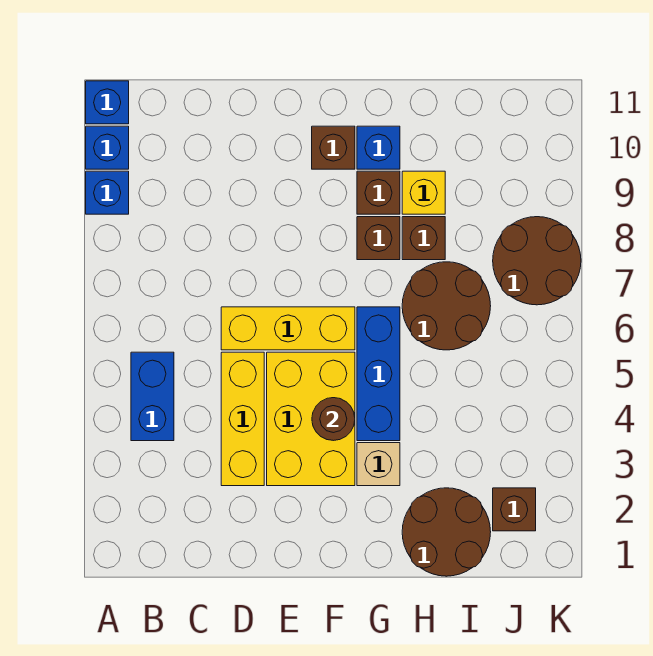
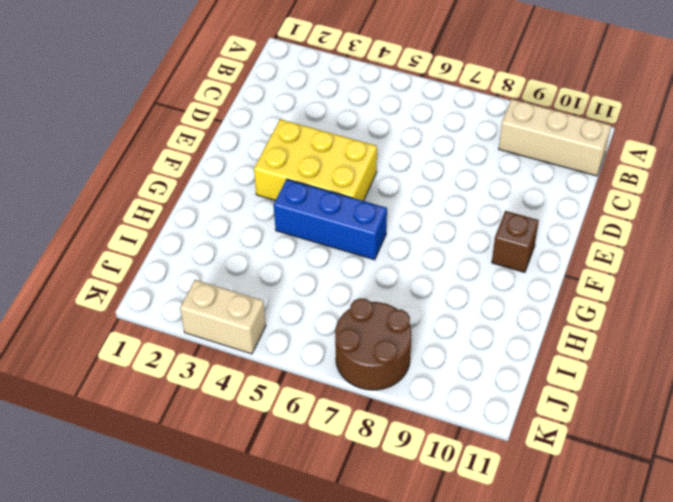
tan brick B9:B11 level 1 -> none
tan brick K3:K4 level 1 -> none
none -> blue brick A9 level 1
none -> blue brick A10 level 1
none -> blue brick A11 level 1

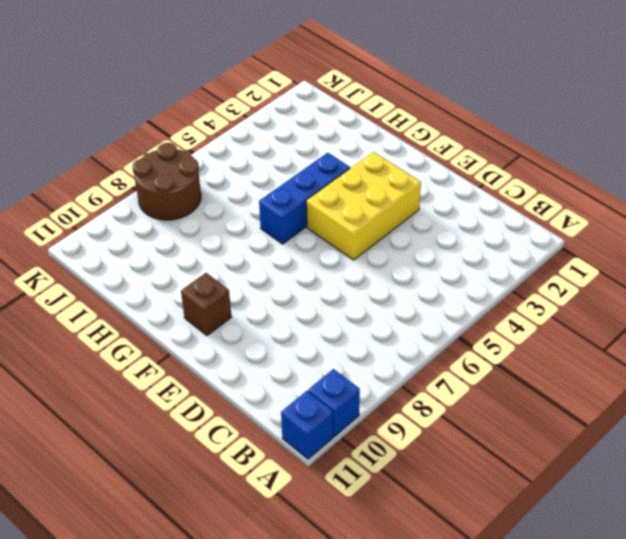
none -> blue brick A9 level 1
none -> blue brick B4:B5 level 1
none -> yellow brick D3:D5 level 1

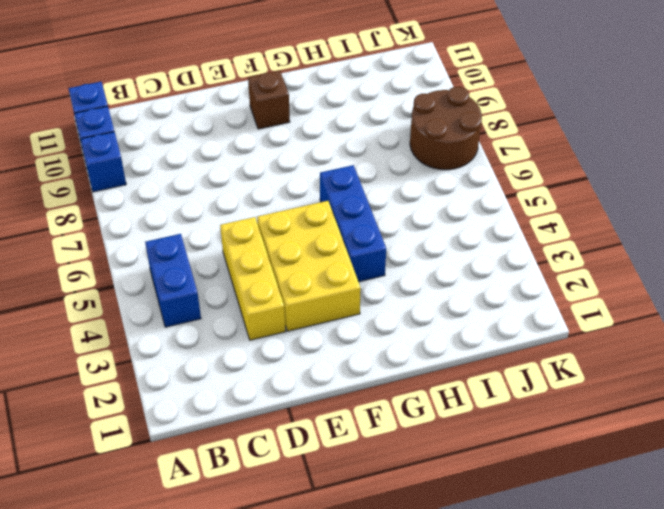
none -> yellow brick D6:F6 level 1
none -> tan brick G3 level 1
none -> brown brick G8 level 1

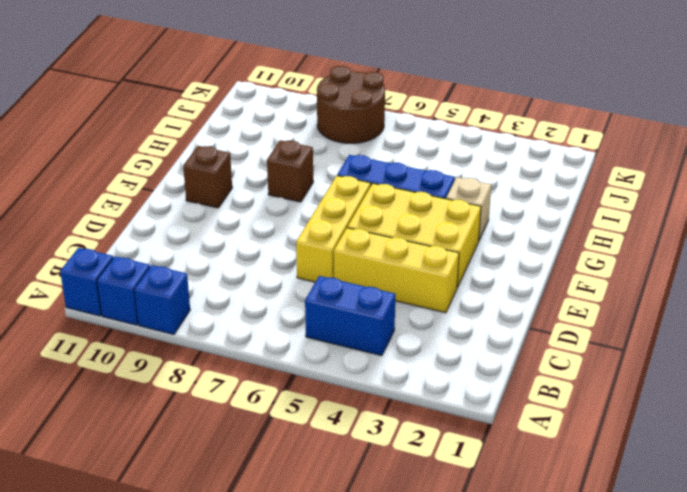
none -> brown brick G9 level 1
none -> blue brick G10 level 1
none -> brown round brick H1:I2 level 1

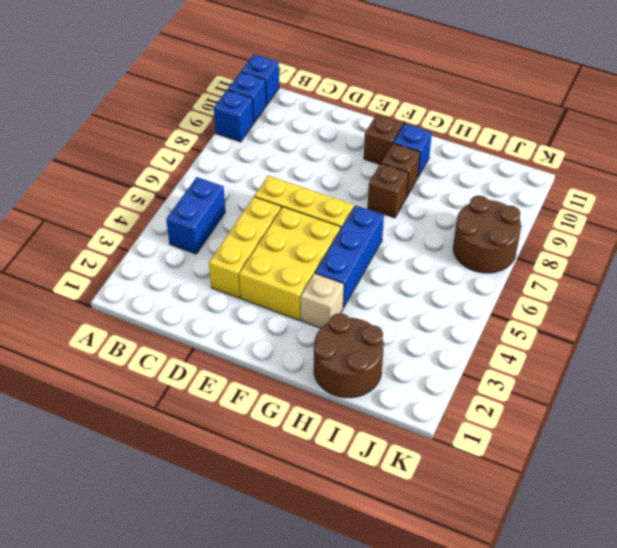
none -> brown round brick H6:I7 level 1
none -> brown brick H8 level 1
none -> yellow brick H9 level 1

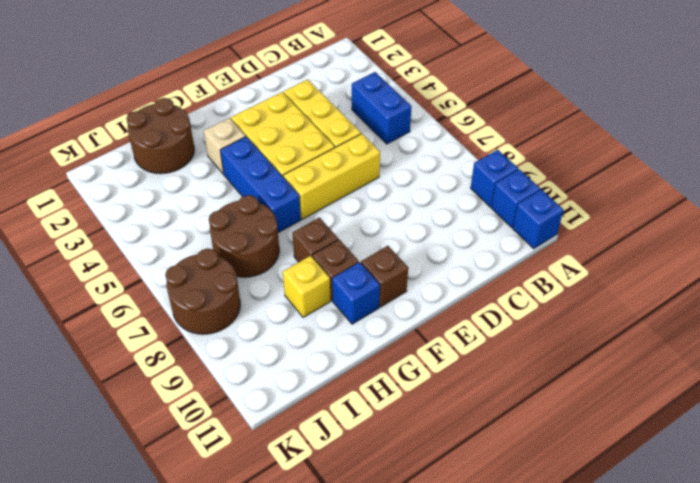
none -> brown brick H8 level 1
none -> brown brick J2 level 1
none -> brown round brick F4 level 2

